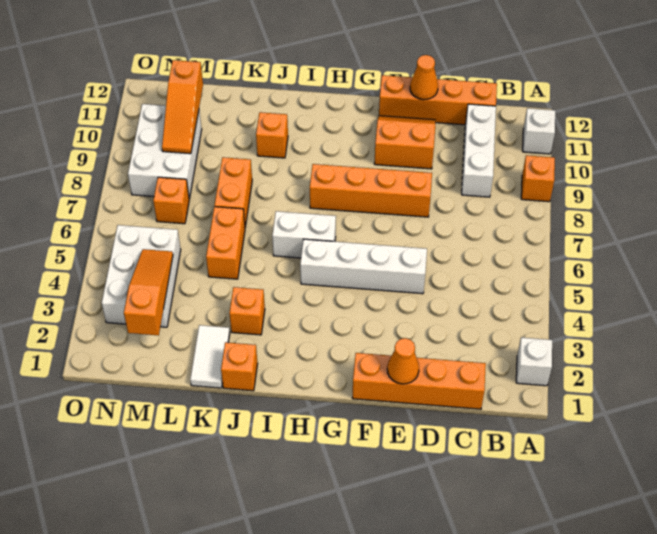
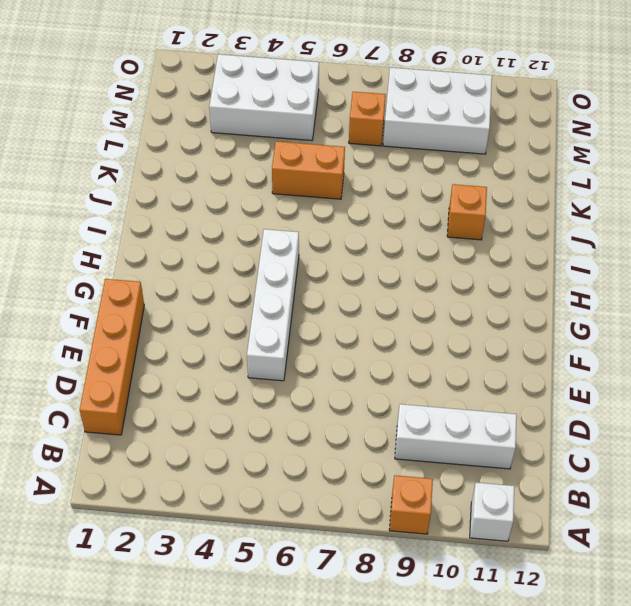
none -> white brick A2 level 1
none -> orange brick C12:F12 level 1
none -> orange brick E8:H8 level 1

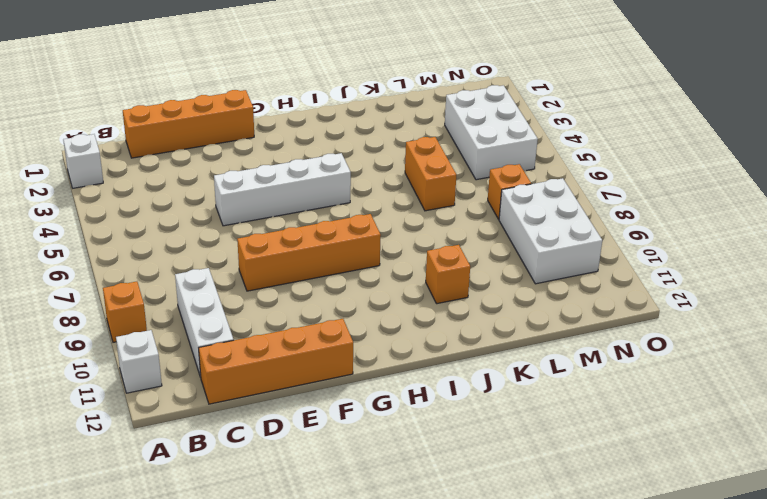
none -> orange slope E10:F11 level 1 top 10
none -> white brick H6:I6 level 1
none -> orange brick J1 level 1

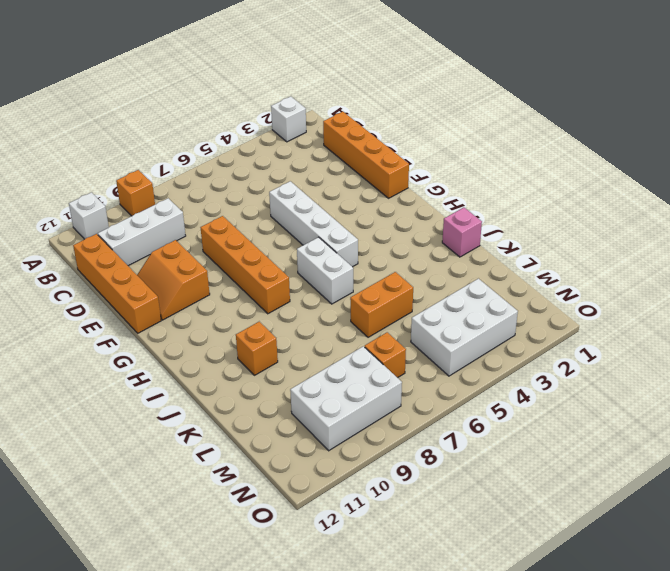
pink brick J1 level 1 -> orange brick J1 level 1
none -> orange brick J3 level 1
none -> white tile K1:K2 level 1
none -> orange brick K7:K8 level 1

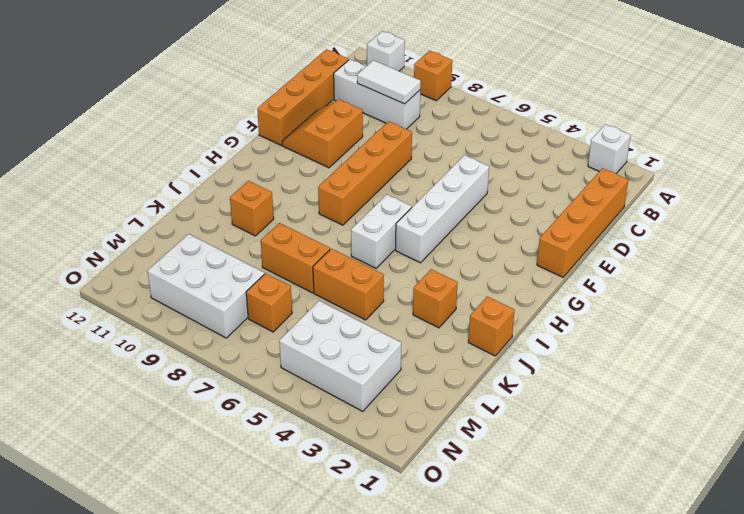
white tile C9:C10 level 2 -> white tile K1:K2 level 1
none -> orange cone E1 level 2
none -> orange cone E12 level 2
none -> orange slope M2:M4 level 2 top 2

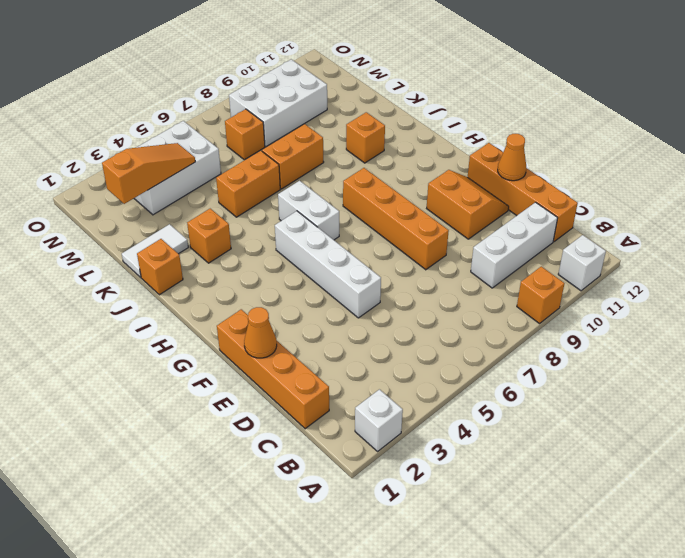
none -> orange slope M9:M11 level 2 top 11

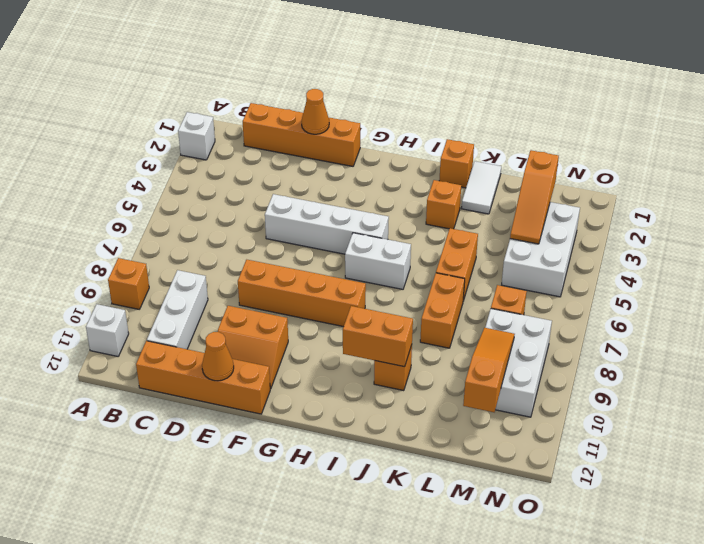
orange brick I10:J10 level 2 -> none

